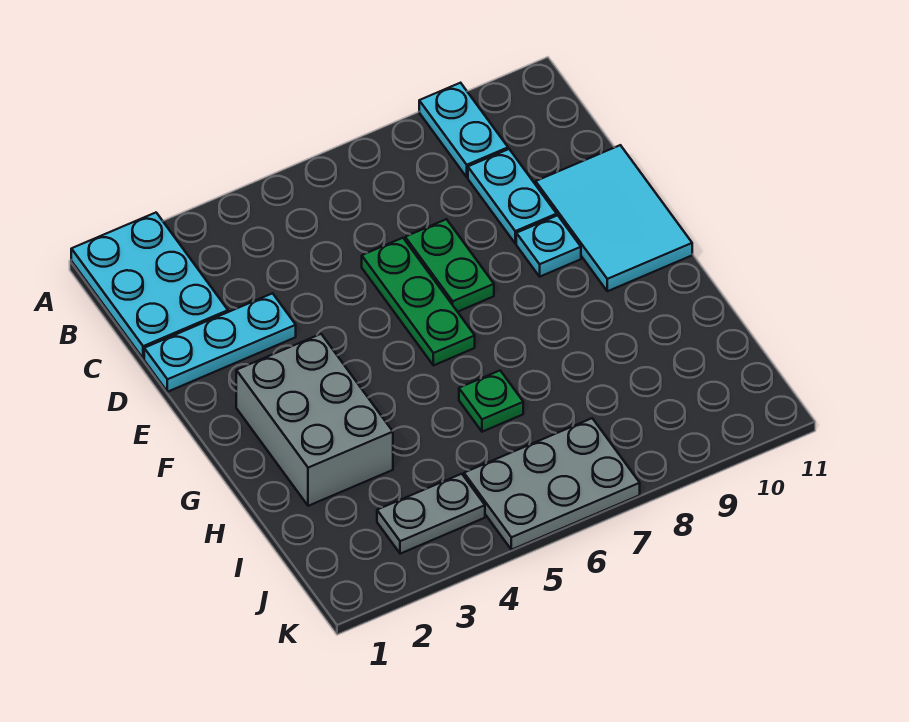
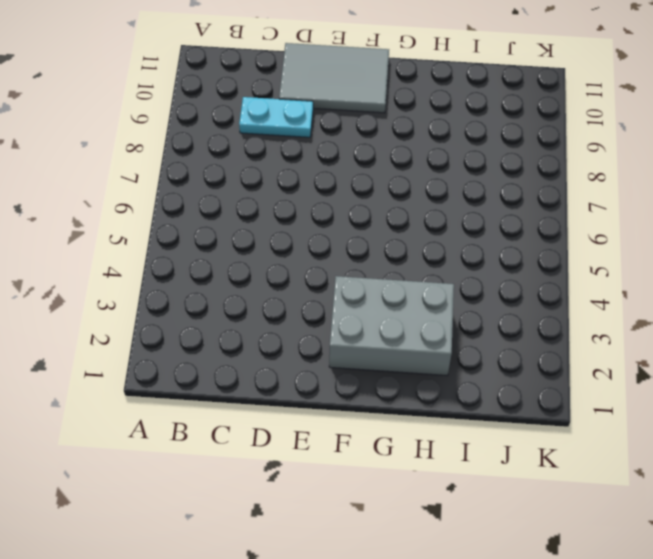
grey tile D10:F11 level 1 -> cyan tile D10:F11 level 1
none -> cyan plate A1:C2 level 1
none -> cyan plate A9:B9 level 1
none -> cyan plate D1:D3 level 1

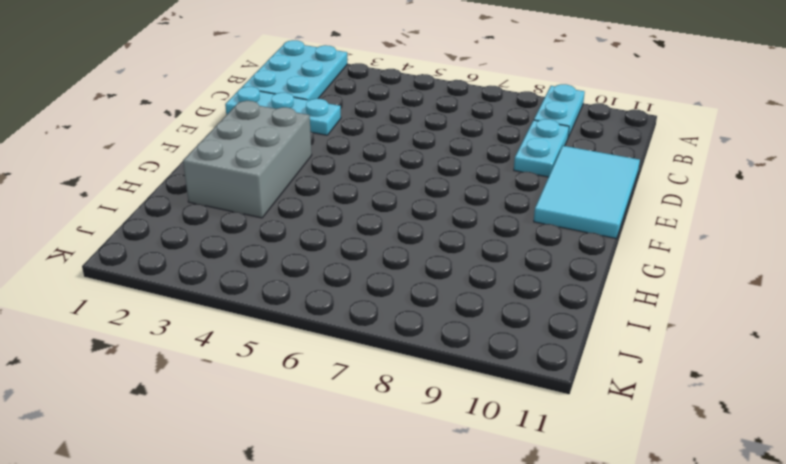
none -> green plate D6:F6 level 1
none -> green plate D7:E7 level 1
none -> cyan plate E9 level 1

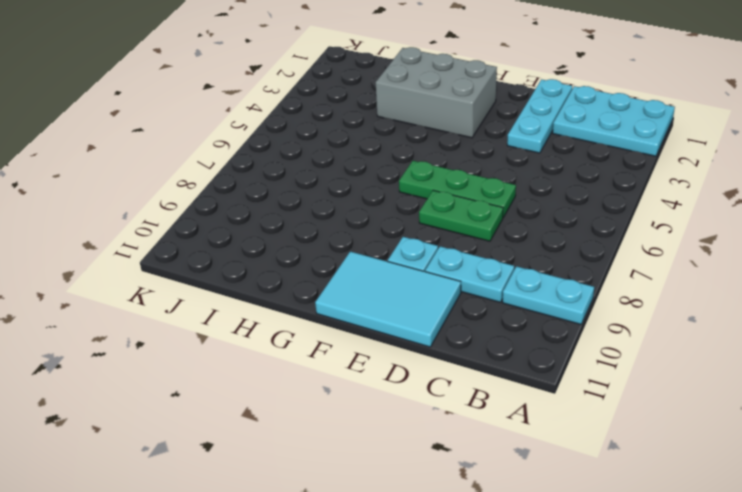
none -> green plate H6 level 1
none -> grey plate J3:J4 level 1
none -> grey plate J5:K7 level 1

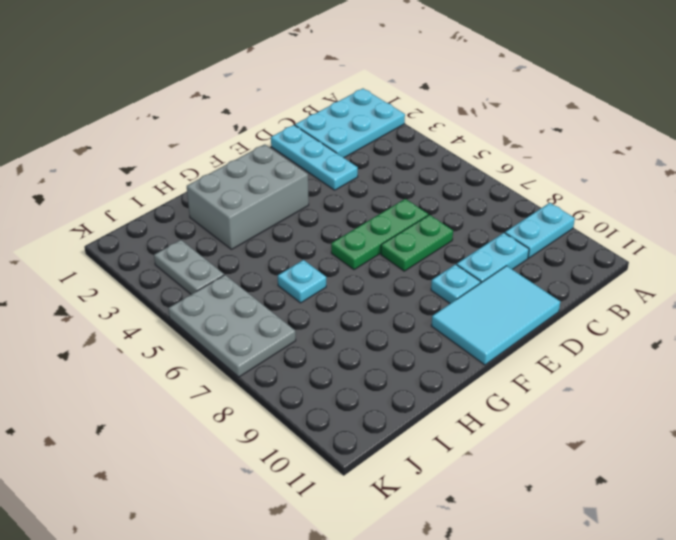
cyan plate H6 level 1 -> green plate H6 level 1

